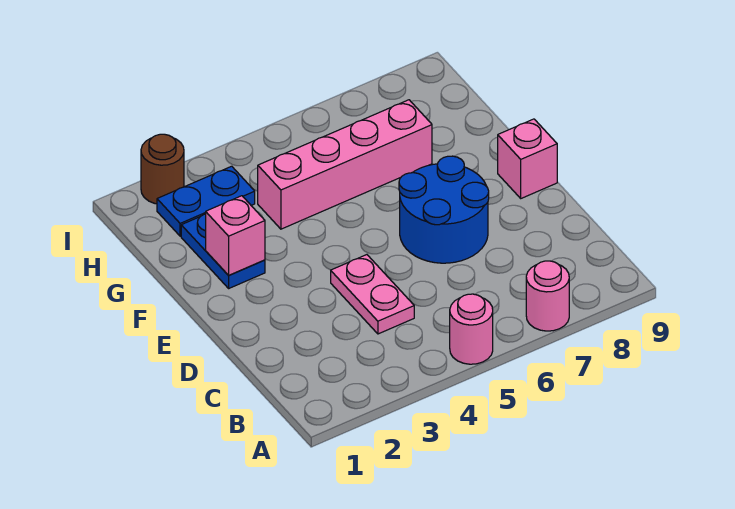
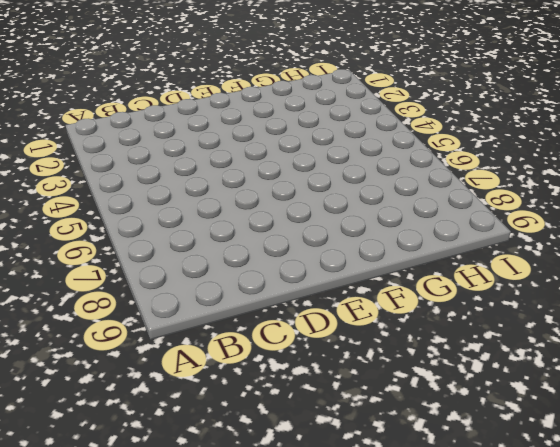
none -> pink round brick A5 level 1
none -> pink round brick A7 level 1

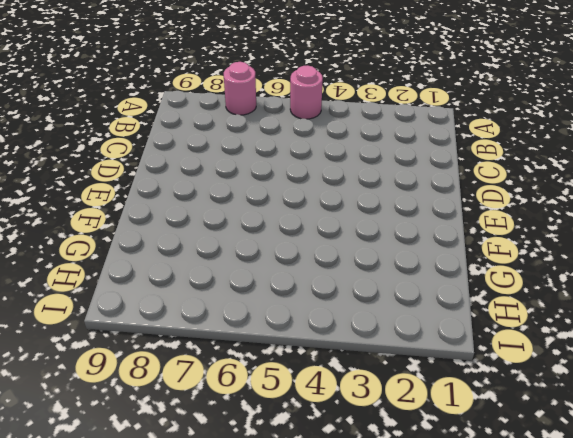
none -> pink plate C4:D4 level 1
none -> blue round brick D6:E7 level 1

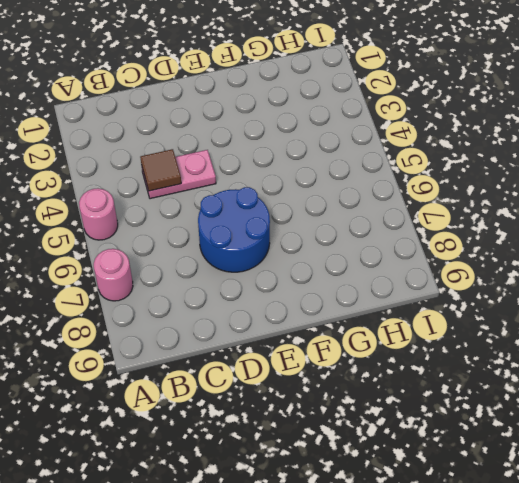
brown tile C4 level 2 -> none
none -> pink brick E9 level 1
none -> blue plate F2:G2 level 1

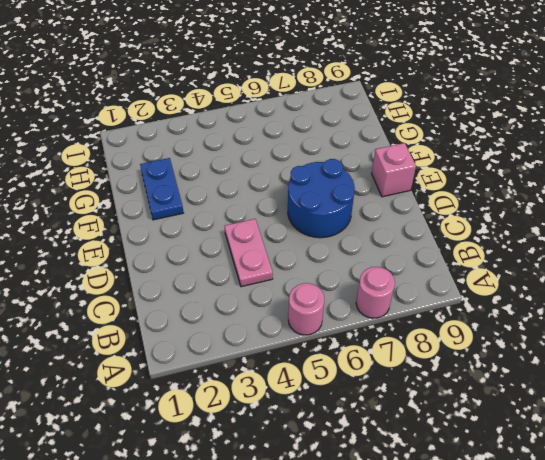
none -> pink brick G4:G7 level 1
none -> blue plate H2:H3 level 1

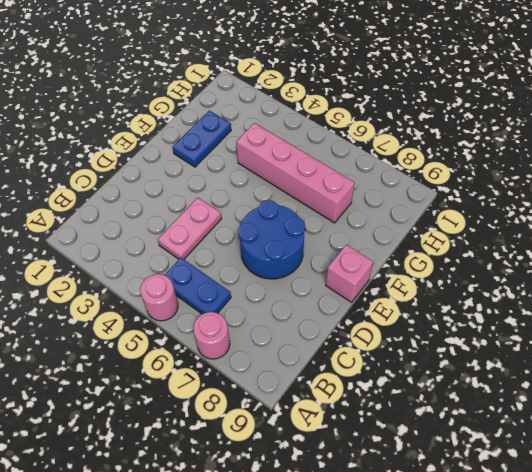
blue plate B5:B6 level 1 -> blue plate H2:H3 level 1
none -> brown round brick I2 level 1
none -> pink brick F2 level 2

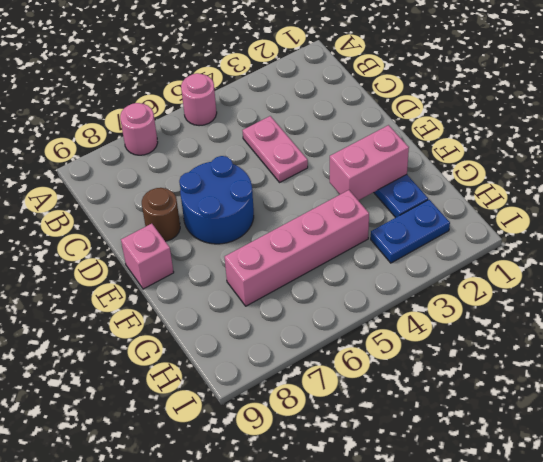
brown round brick D8 level 1 -> brown round brick I2 level 1
pink brick F2:F3 level 2 -> pink brick F2 level 2

